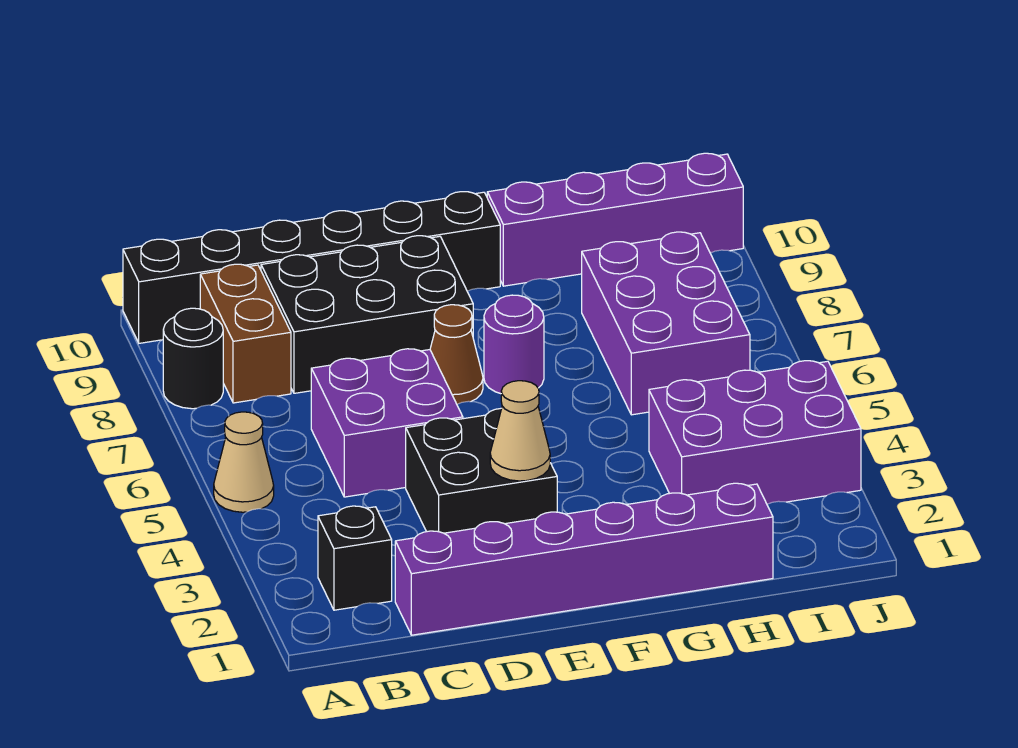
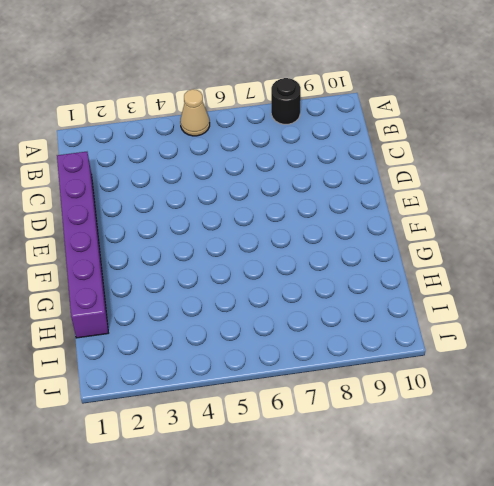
none -> black brick A10:F10 level 1
none -> black brick B2 level 1
none -> brown brick B8:B9 level 1

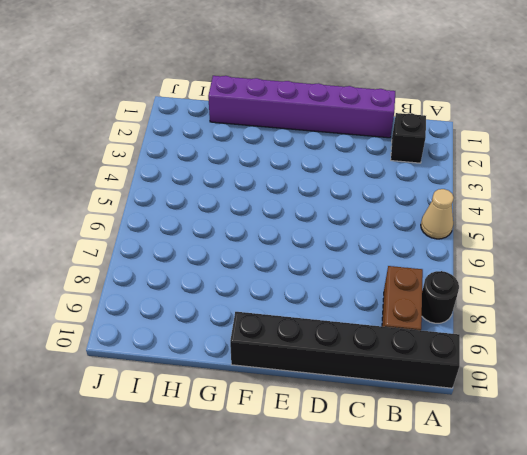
none -> purple brick C5:D6 level 1
none -> black brick C8:E9 level 1
none -> black brick D3:E4 level 1

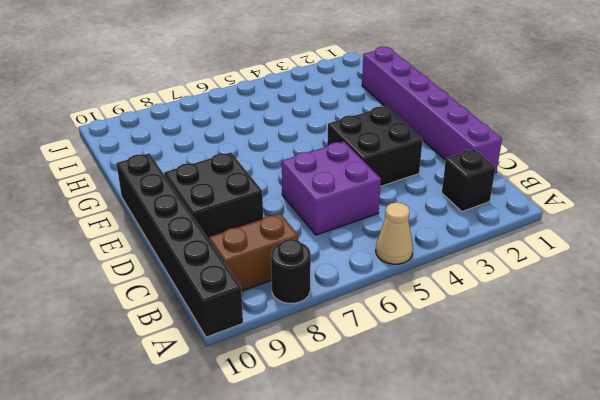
black brick D8:E9 level 1 -> black brick C8:E9 level 1
none -> brown cone E7 level 1
none -> purple round brick F7 level 1
none -> purple brick G10:J10 level 1

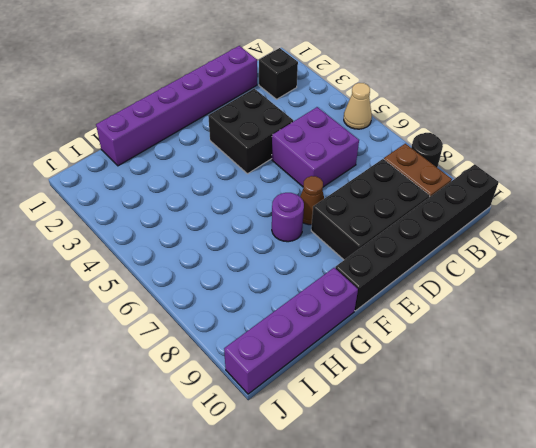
none -> purple brick H3:J4 level 1
none -> purple brick H6:I8 level 1
none -> tan cone E3 level 2

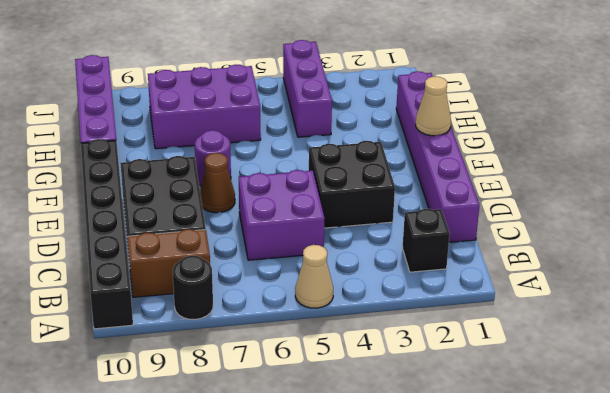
tan cone F1 level 2 -> tan cone E3 level 2
purple brick H4:J4 level 1 -> purple brick H3:J4 level 1

